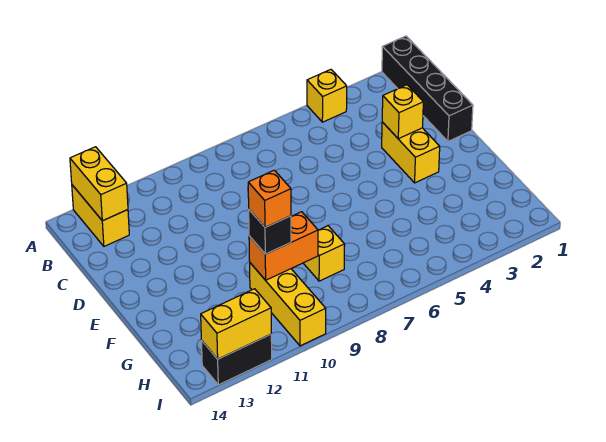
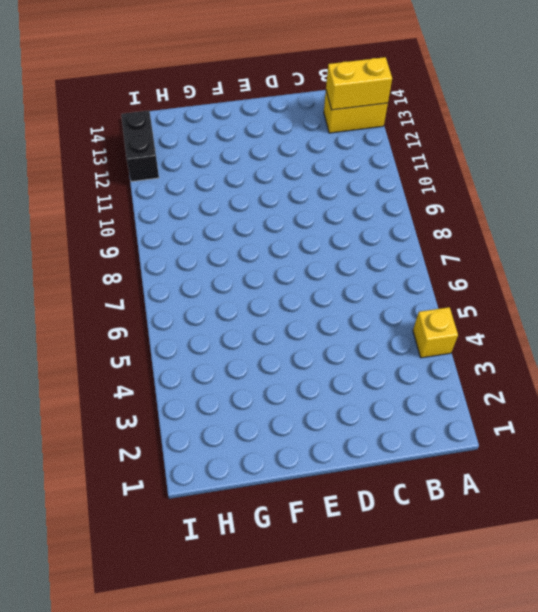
none -> black brick A1:D1 level 1
none -> yellow brick D3:E3 level 1
none -> yellow brick G8 level 1

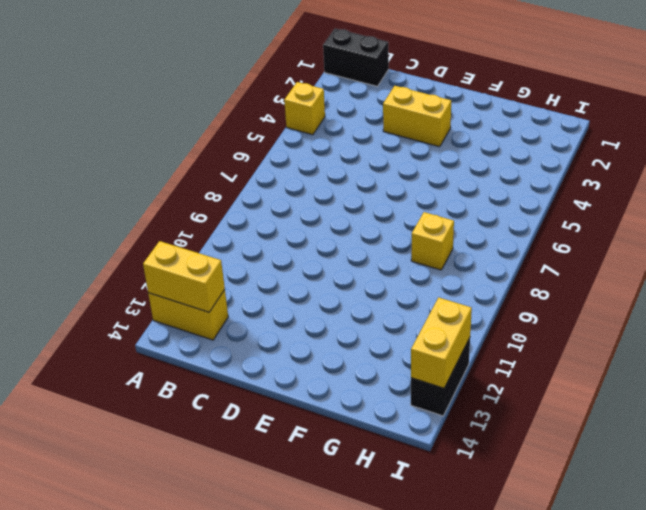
black brick A1:B1 level 1 -> black brick A1:D1 level 1
none -> yellow brick G10:I10 level 1
none -> yellow brick D3 level 2
none -> orange brick G9:G10 level 2

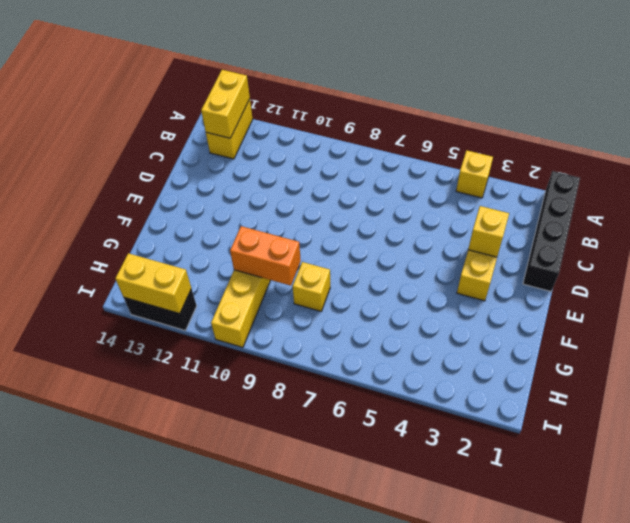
none -> black brick G10 level 3
none -> orange brick G10 level 4

